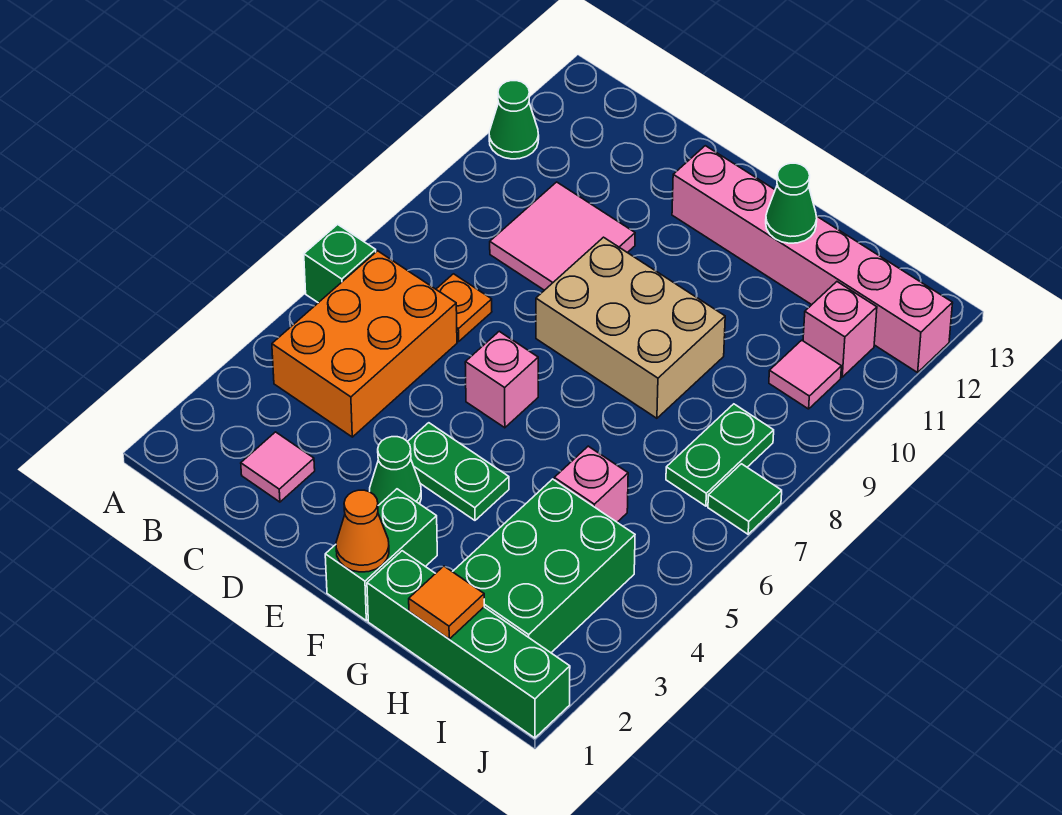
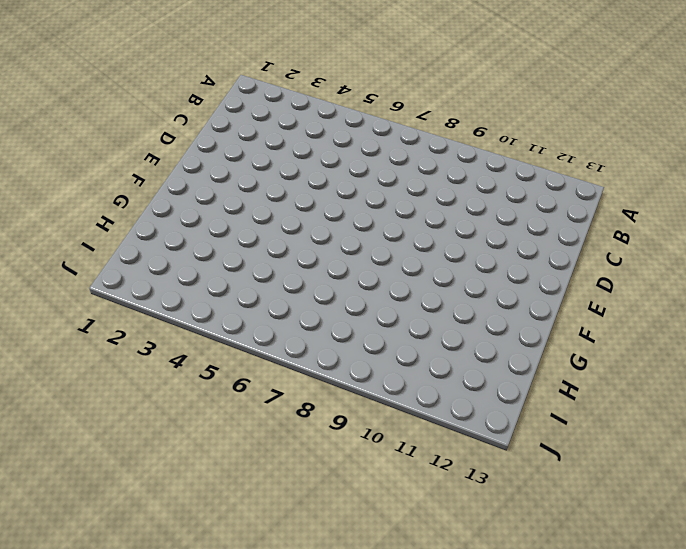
none -> green brick A6 level 1
none -> green cone A11 level 1
none -> orange brick B4:C6 level 1

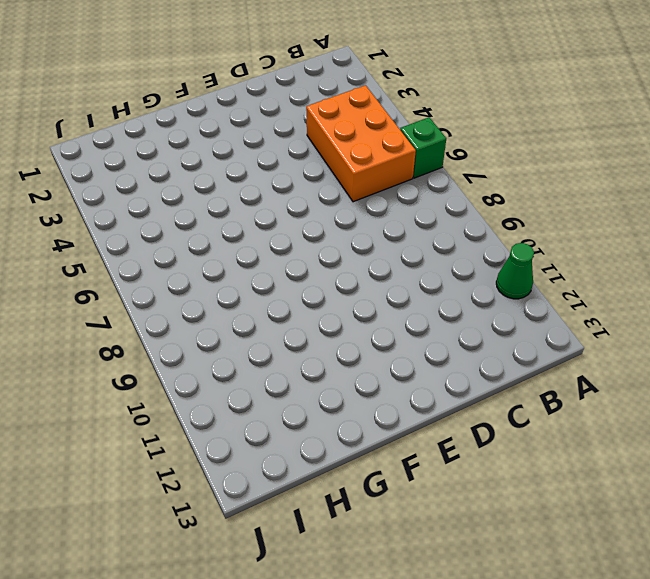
none -> pink tile C2 level 1
none -> orange plate C7 level 1
none -> pink tile C9:D10 level 1

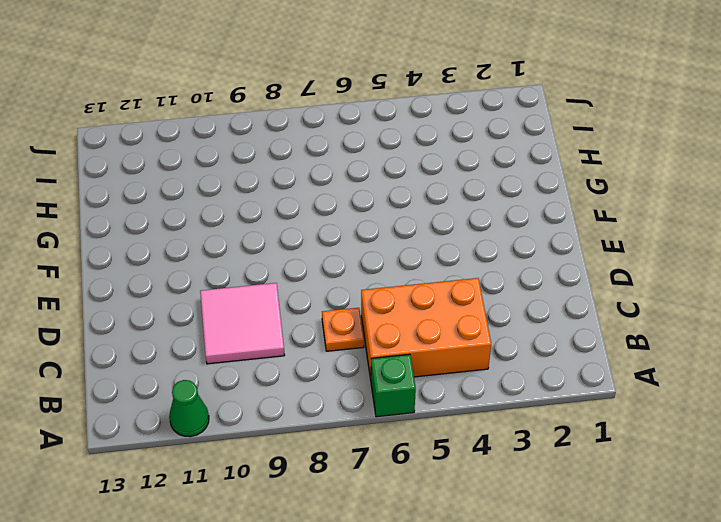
none -> pink tile C2 level 1
none -> green cone E3 level 1
none -> green plate E4:F4 level 1

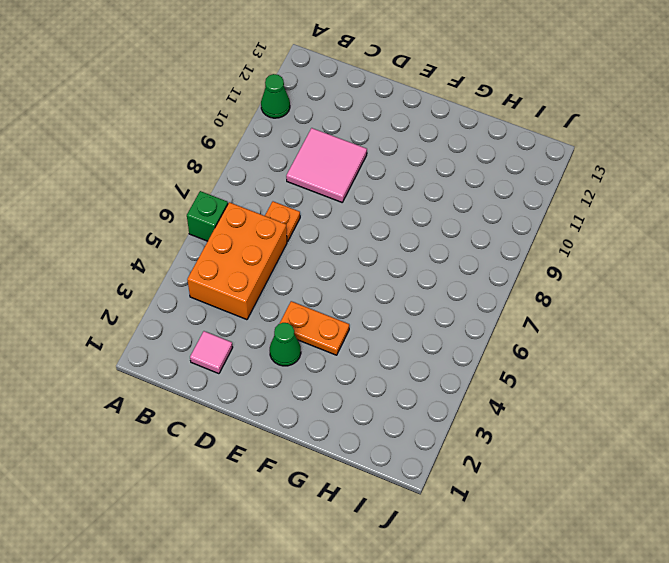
orange plate E4:F4 level 1 -> green plate E4:F4 level 1
none -> pink brick E6 level 1
none -> tan brick E8:G9 level 1
none -> pink brick E12:J12 level 1

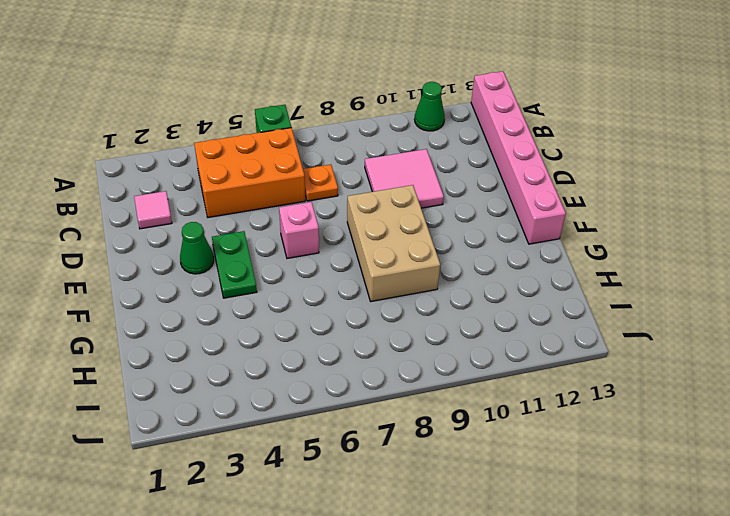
pink brick A13:F13 level 1 -> pink brick E12:J12 level 1
none -> green brick F1:F2 level 1
none -> green brick G1:J1 level 1
none -> green brick H2:I4 level 1

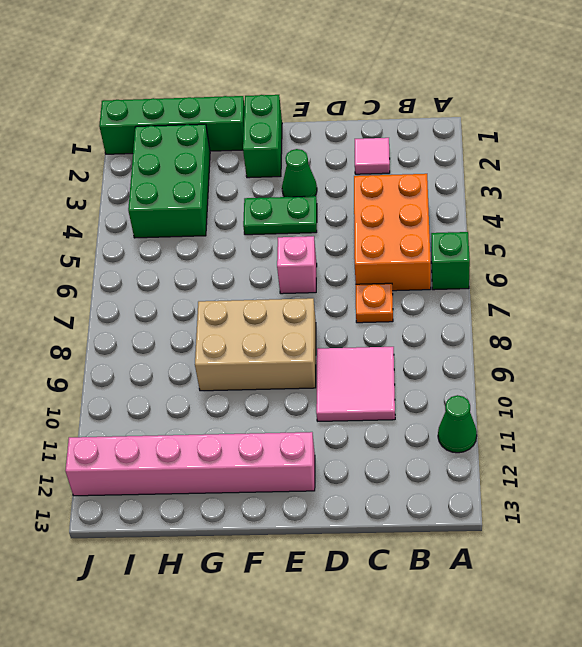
none -> pink brick H5 level 1
none -> green plate I7:I8 level 1
none -> pink tile I10 level 1

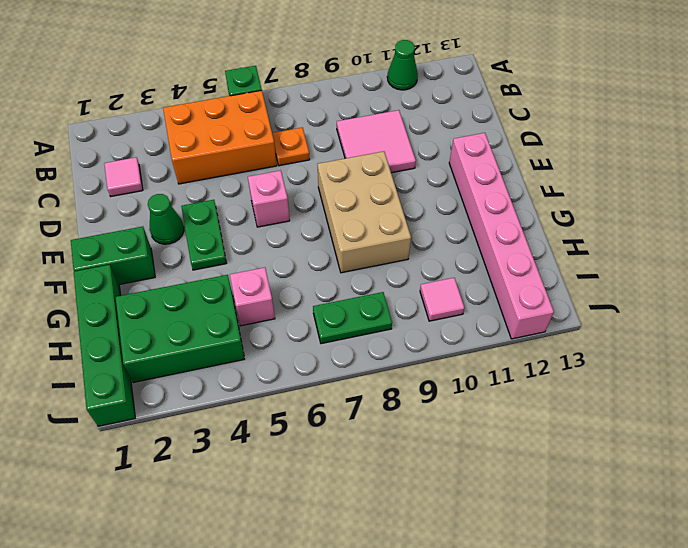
none -> pink brick I11 level 1
none -> green tile J7 level 1
none -> orange cone F1 level 2

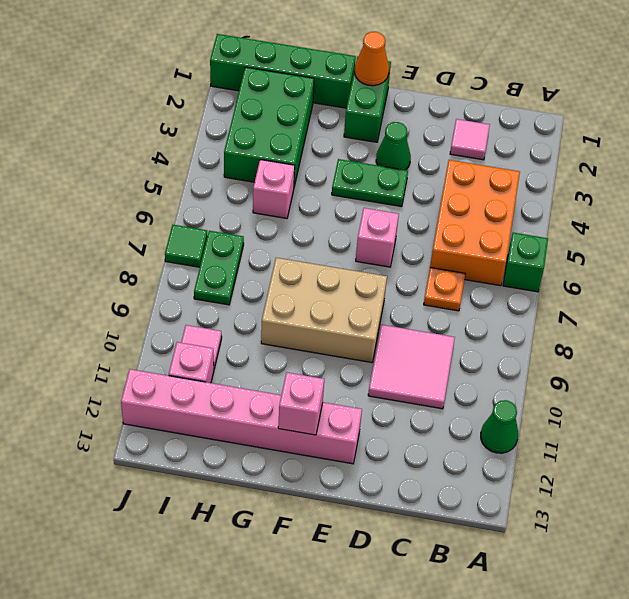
pink brick F12 level 2 -> none
none -> green cone G12 level 2
none -> orange tile H1 level 2

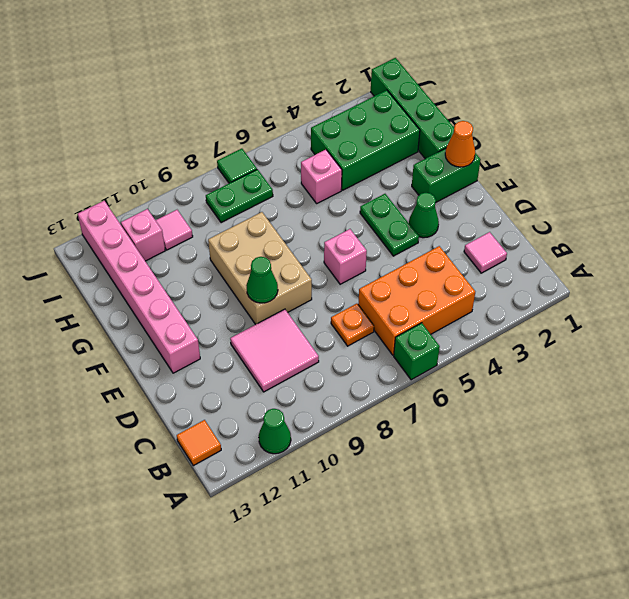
orange tile B13 level 1 -> orange tile H1 level 2
green cone E9 level 2 -> green cone G12 level 2

